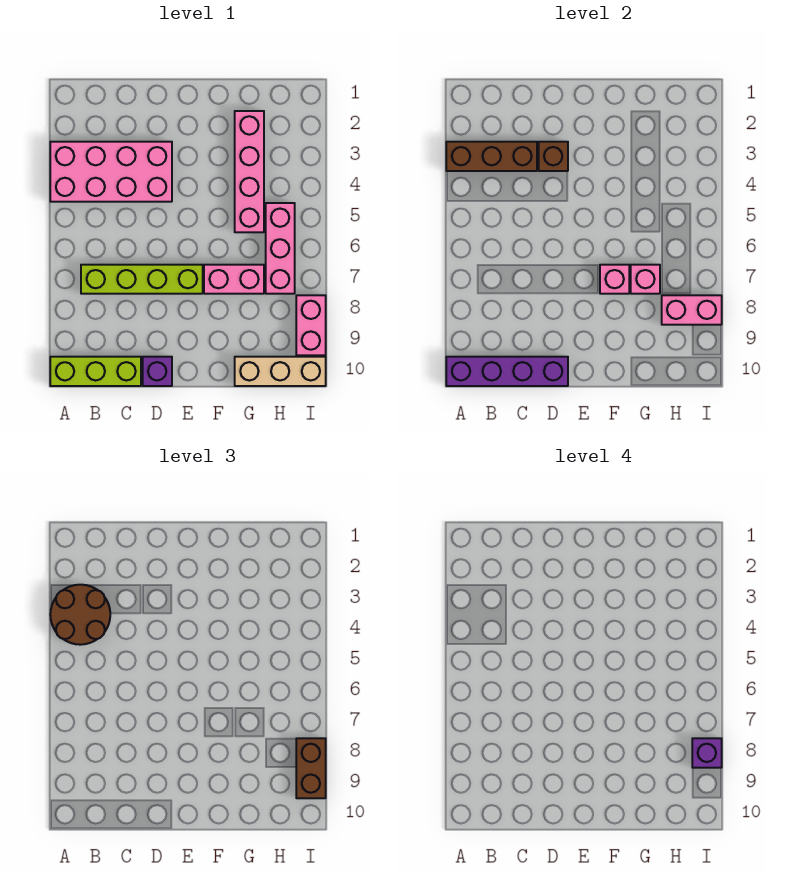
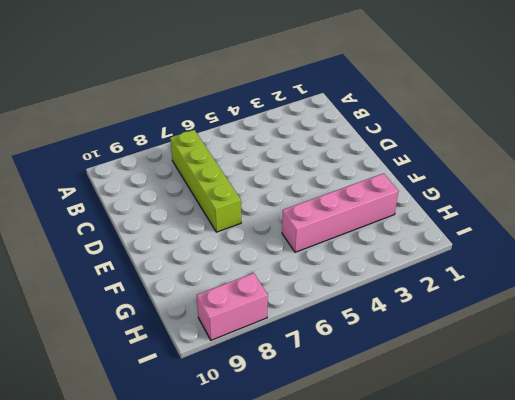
none -> pink brick A3:D4 level 1
none -> lime brick A10:C10 level 1
none -> purple brick D10 level 1

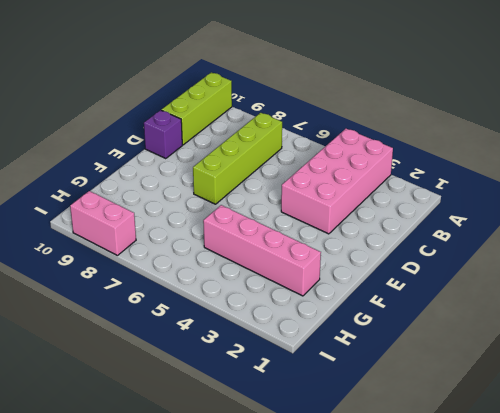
none -> pink brick F7:G7 level 1
none -> tan brick G10:I10 level 1
none -> pink brick H5:H7 level 1

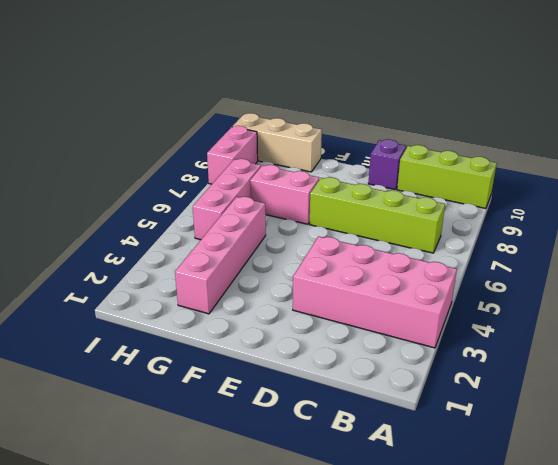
none -> brown brick A3:C3 level 2
none -> purple brick A10:D10 level 2
none -> brown brick D3 level 2

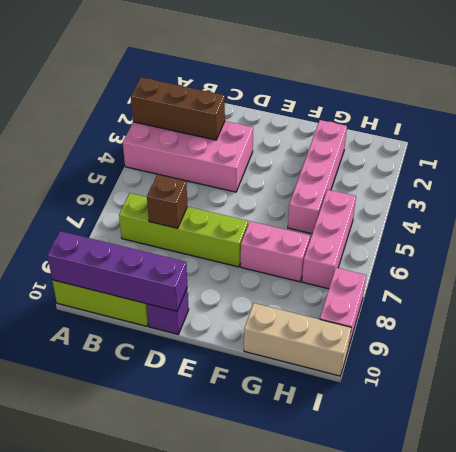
brown brick C7 level 2 -> brown brick D3 level 2
none -> pink brick F7 level 2
none -> pink brick G7 level 2
none -> pink brick H8:I8 level 2

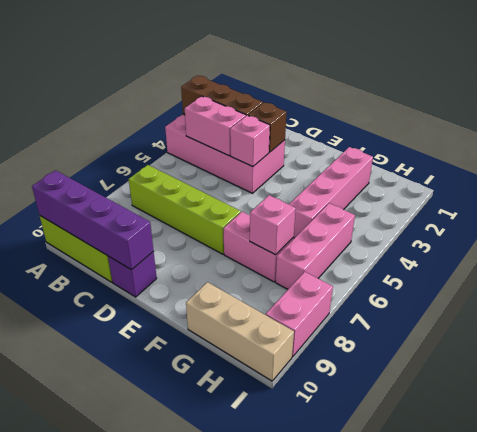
pink brick B4:C4 level 2 -> pink brick H8:I8 level 2
pink brick D4 level 2 -> pink brick F7 level 2
none -> brown round brick A3:B4 level 3
none -> brown brick I8:I9 level 3
none -> purple brick I8 level 4

